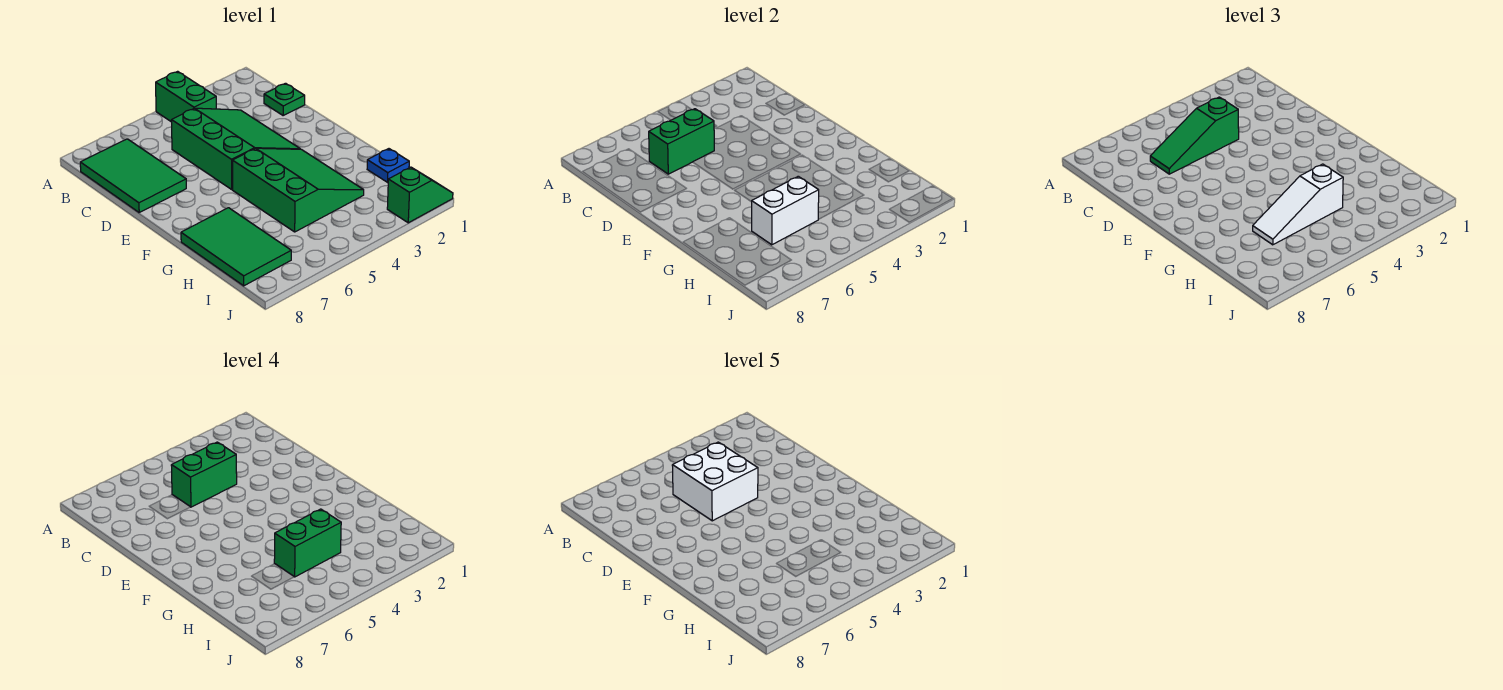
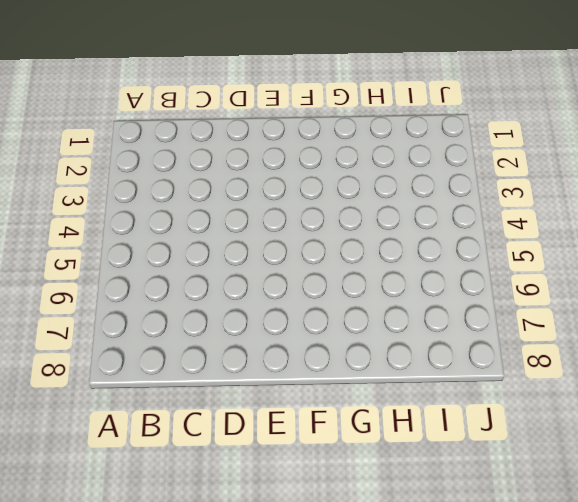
none -> green brick A4:B4 level 1
none -> green tile B7:D8 level 1
none -> green plate C1 level 1

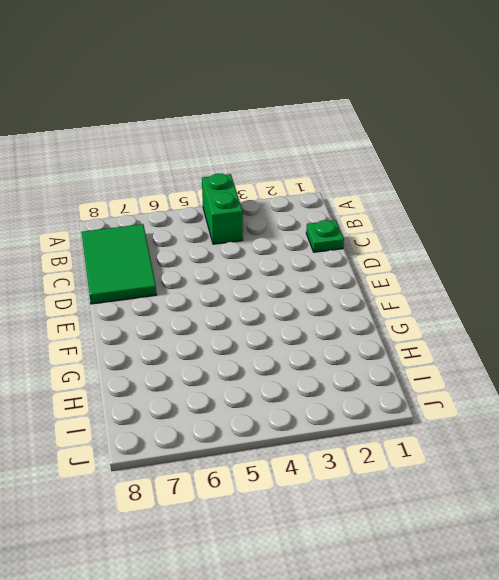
none -> green slope C3:E5 level 1 top 5
none -> green slope F3:H5 level 1 top 5
none -> green tile G7:I8 level 1

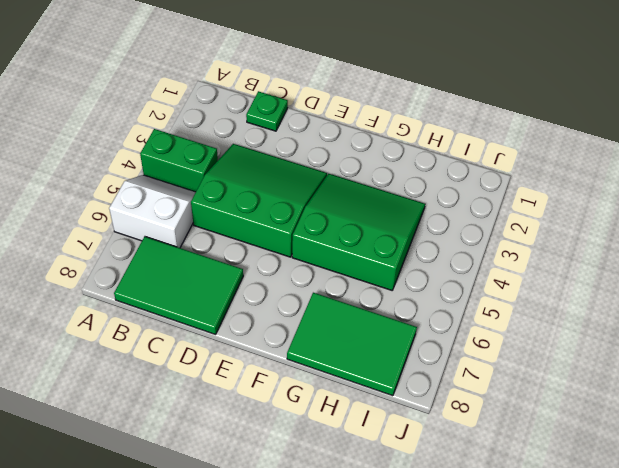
white slope A5:B6 level 1 top 6 -> none
none -> blue plate H1 level 1
none -> green slope J1:J2 level 1 top 2
none -> green brick C5:C6 level 2

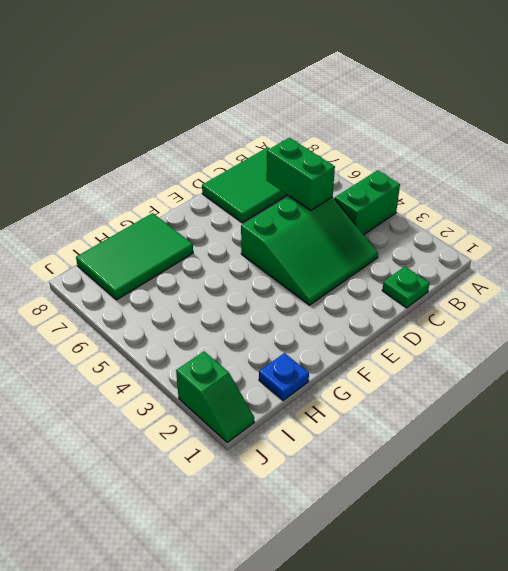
none -> green slope F3:H5 level 1 top 5
none -> white brick H5:H6 level 2
none -> green slope C4:C6 level 3 top 4

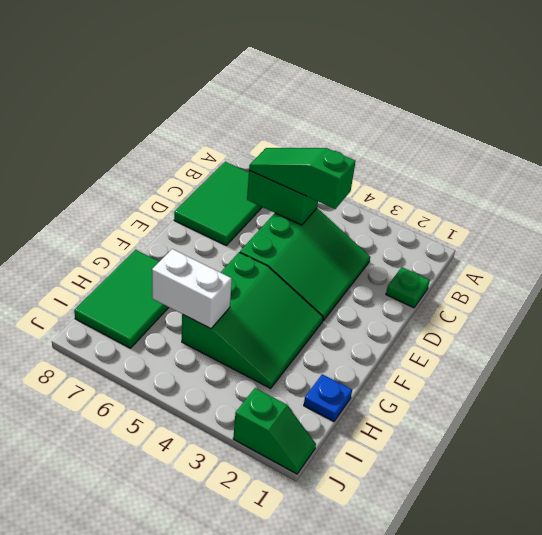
none -> green brick A4:B4 level 1
none -> white slope H4:H6 level 3 top 4
none -> green brick C4:C5 level 4

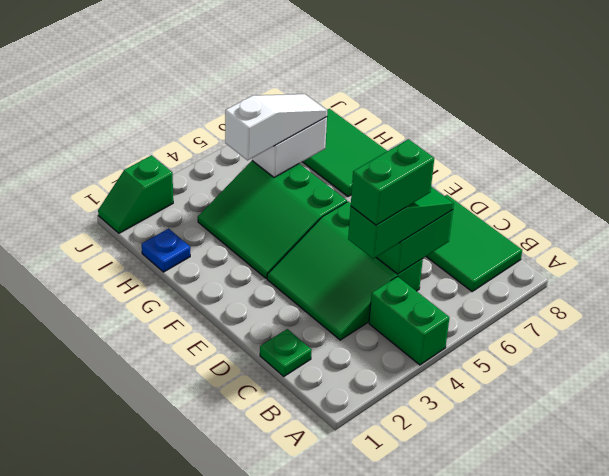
none -> green brick H4:H5 level 4
none -> white brick C4:D5 level 5

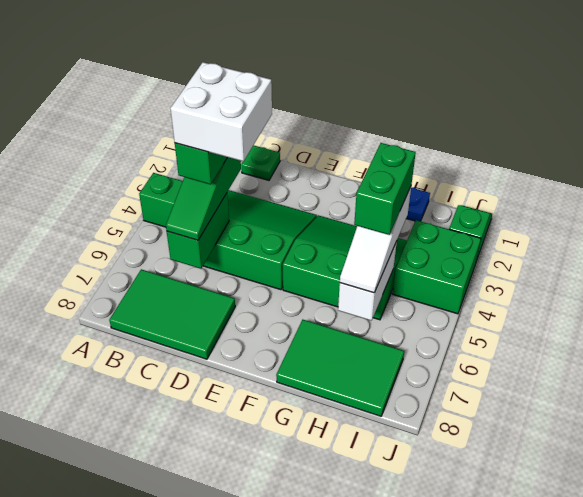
green brick I3:J4 level 1 -> none

